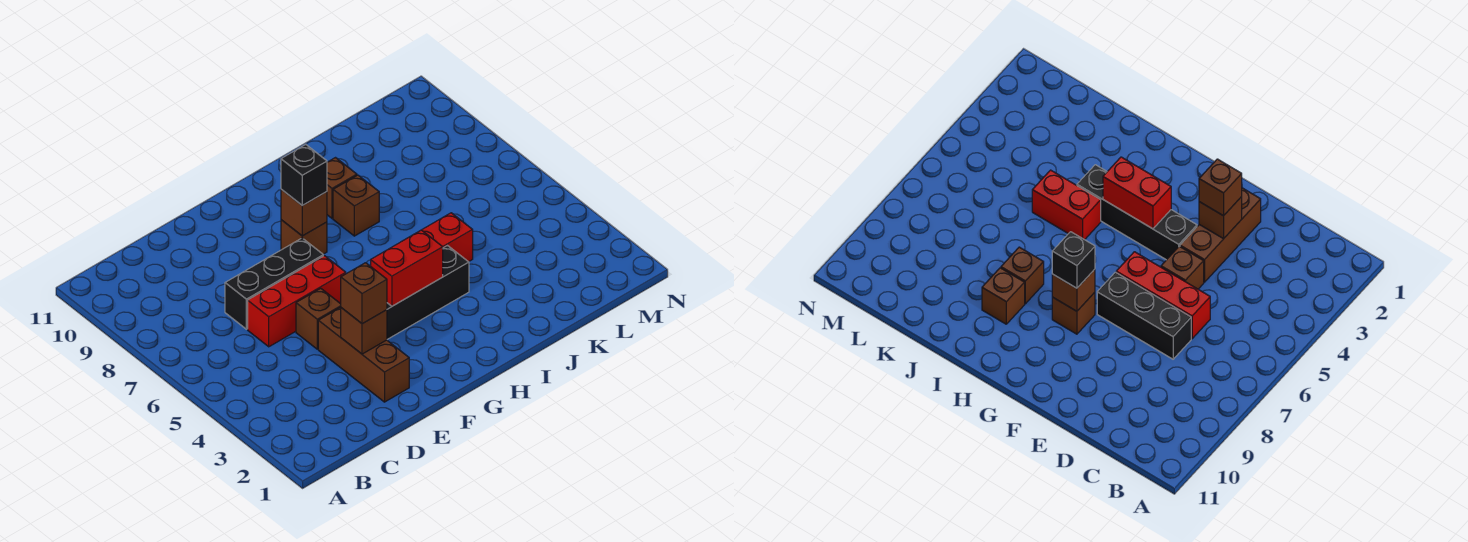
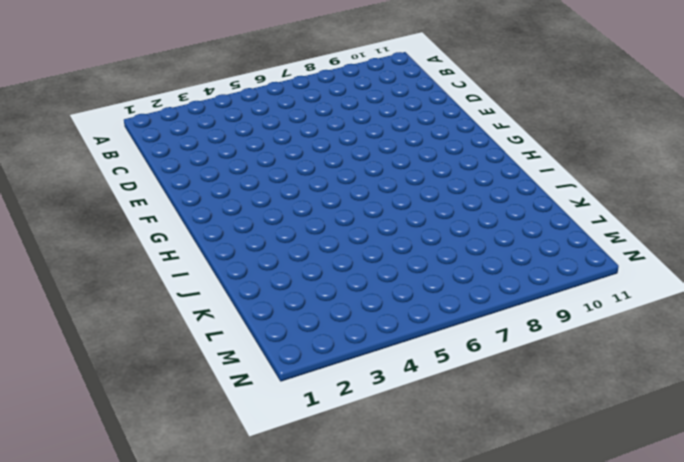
none -> red brick D6:F6 level 1
none -> black brick D7:F7 level 1
none -> brown brick E2:E4 level 1

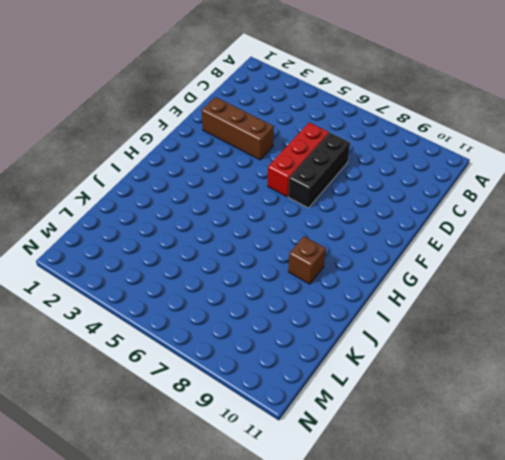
none -> brown brick E5 level 1
none -> black brick F4:I4 level 1
none -> brown brick G8 level 1

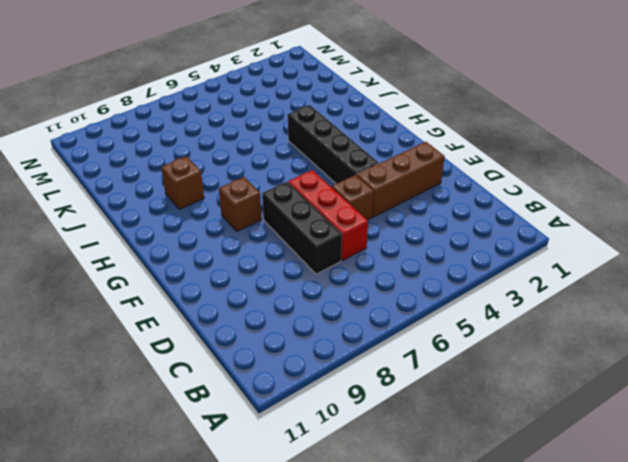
none -> red brick I5:J5 level 1
none -> brown brick I8 level 1
none -> brown brick E3 level 2

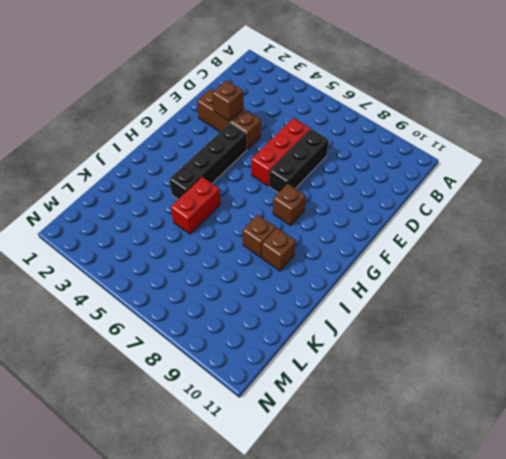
none -> brown brick E5 level 1
none -> red brick G4:H4 level 2
none -> brown brick G8 level 2

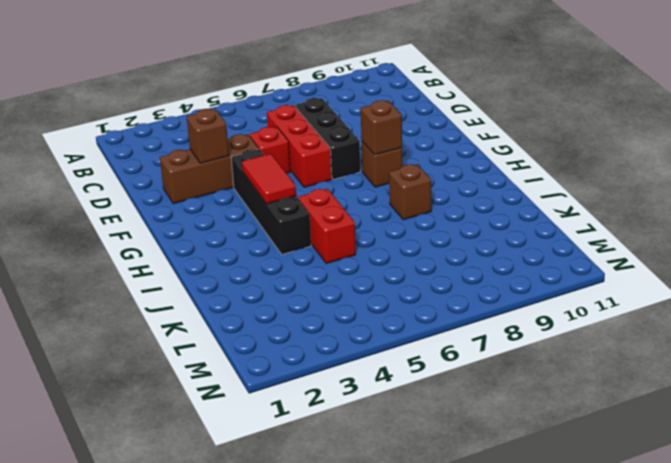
red brick E5 level 1 -> brown brick E5 level 1
red tile G4:H4 level 2 -> red brick G4:H4 level 2
none -> brown brick I9 level 1
none -> brown brick E3 level 3
none -> black brick G8 level 3

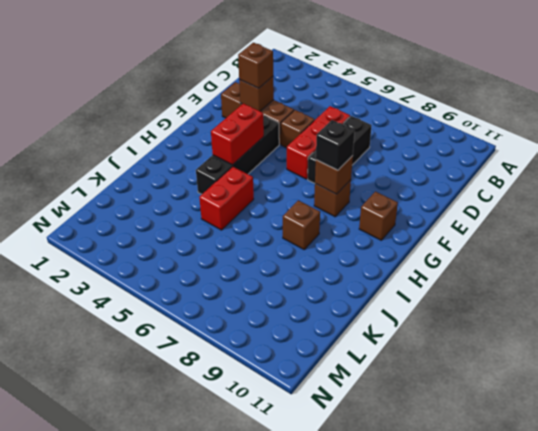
brown brick G10 level 1 -> brown brick I9 level 1

